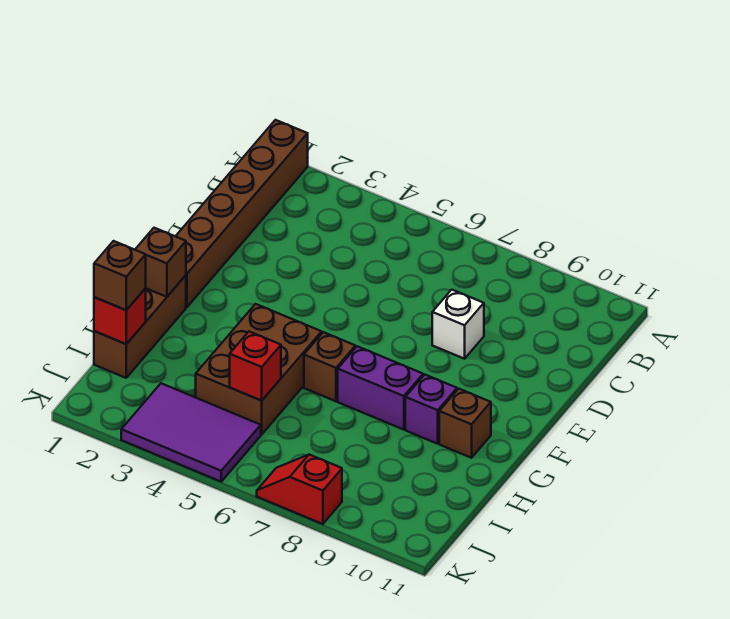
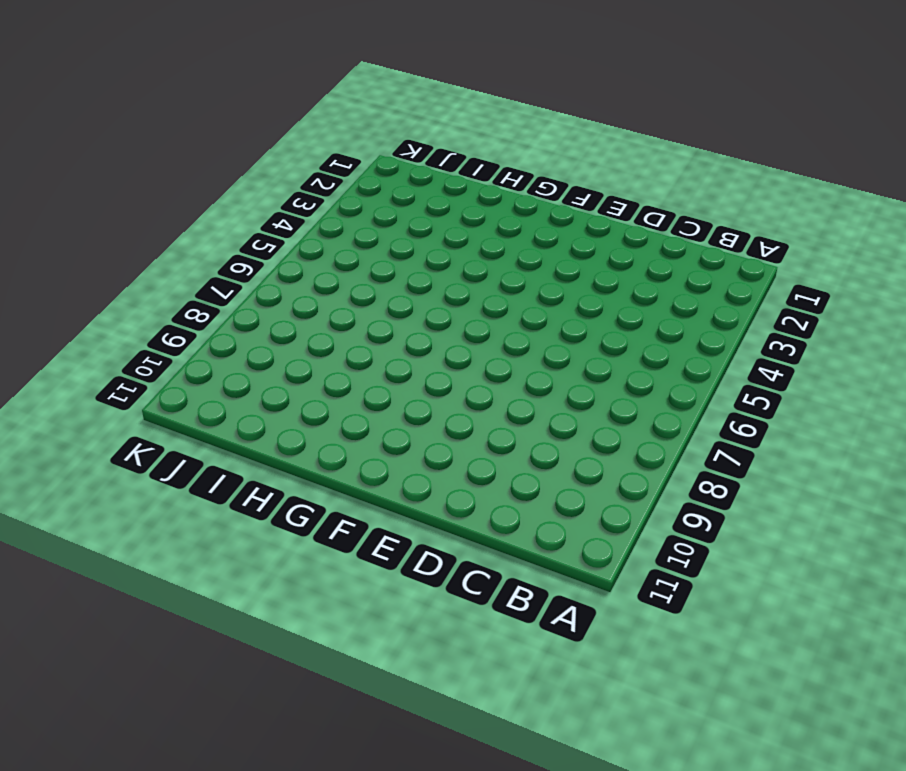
none -> brown brick A1:F1 level 1
none -> white brick D8 level 1
none -> brown brick G1:I1 level 1

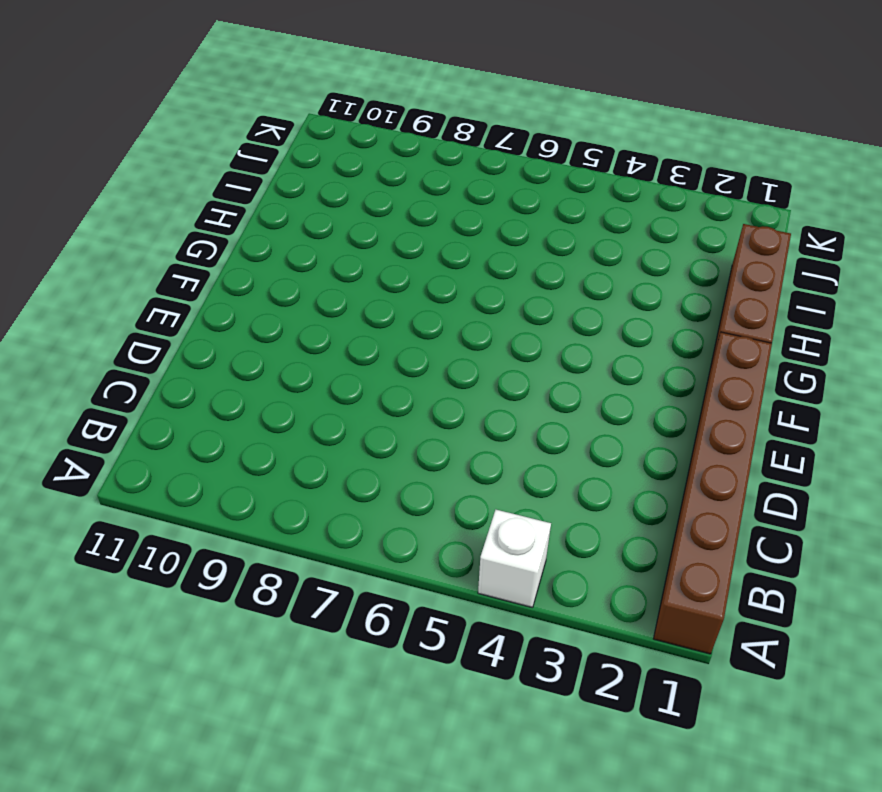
white brick A4 level 1 -> white brick D8 level 1
none -> brown brick G4:I5 level 1
none -> brown brick G6 level 1
none -> purple brick G7:G8 level 1

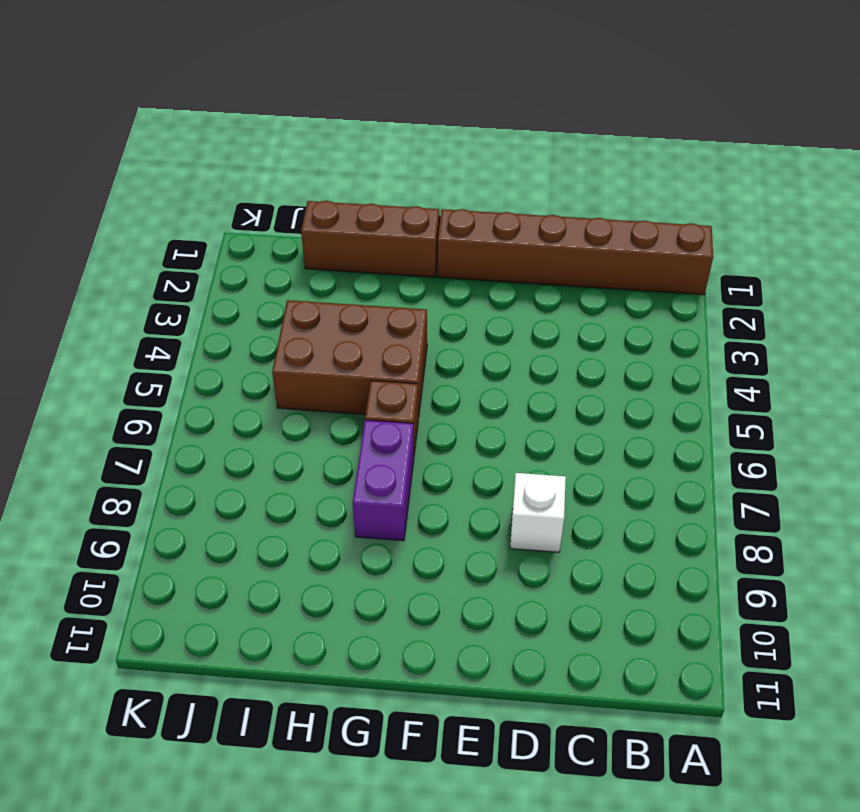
none -> purple brick G9 level 1
none -> brown brick G10 level 1
none -> purple tile J3:K5 level 1

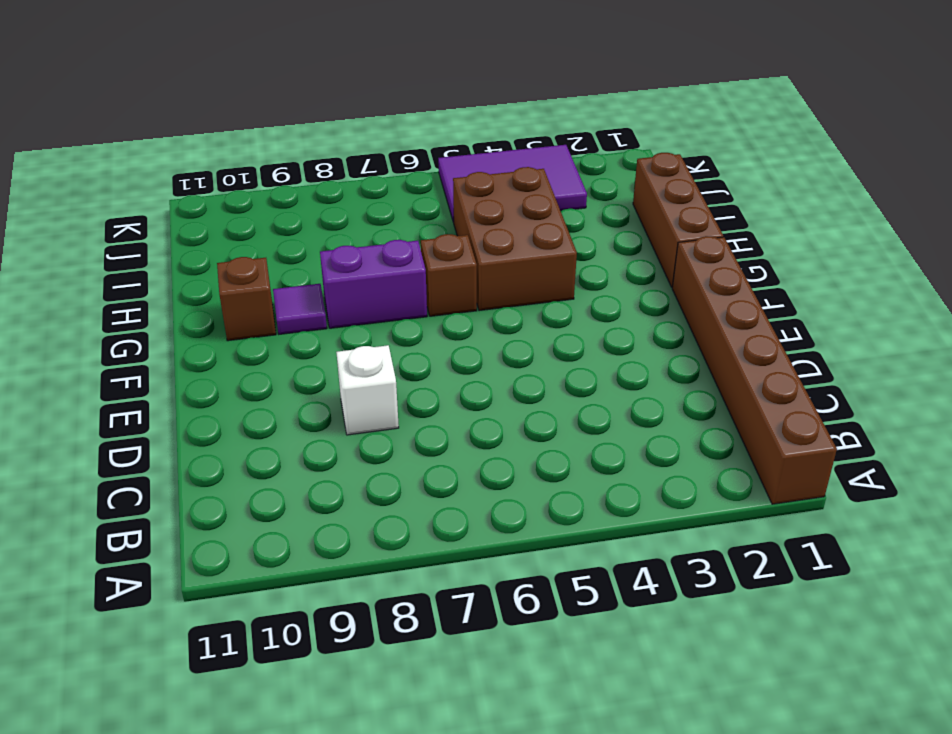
purple tile G9 level 1 -> purple brick G9 level 1
none -> red slope K7:K8 level 1 top 8
none -> brown brick G1 level 2
none -> red brick I1 level 2

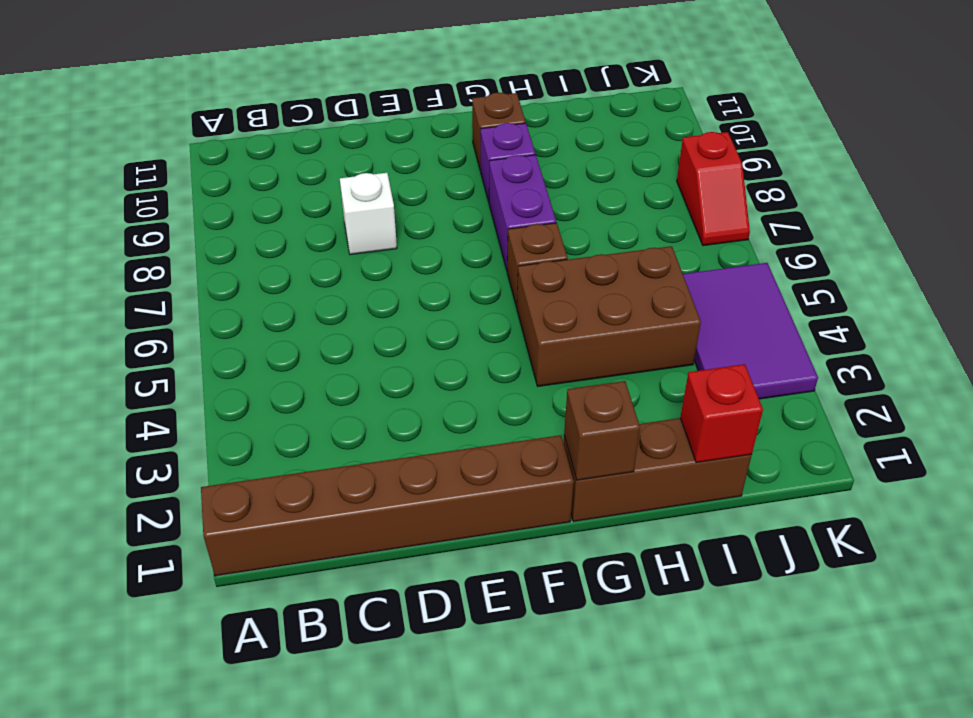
none -> red brick I5 level 2
none -> brown brick I1 level 3

